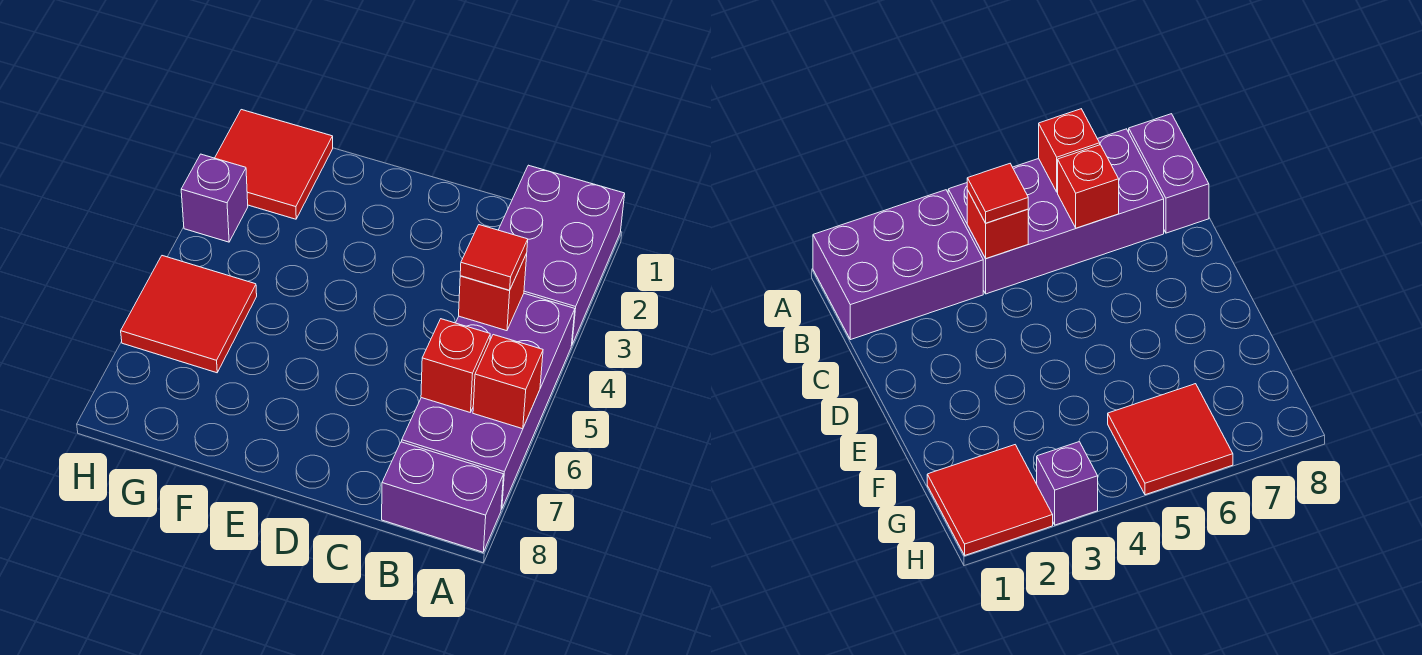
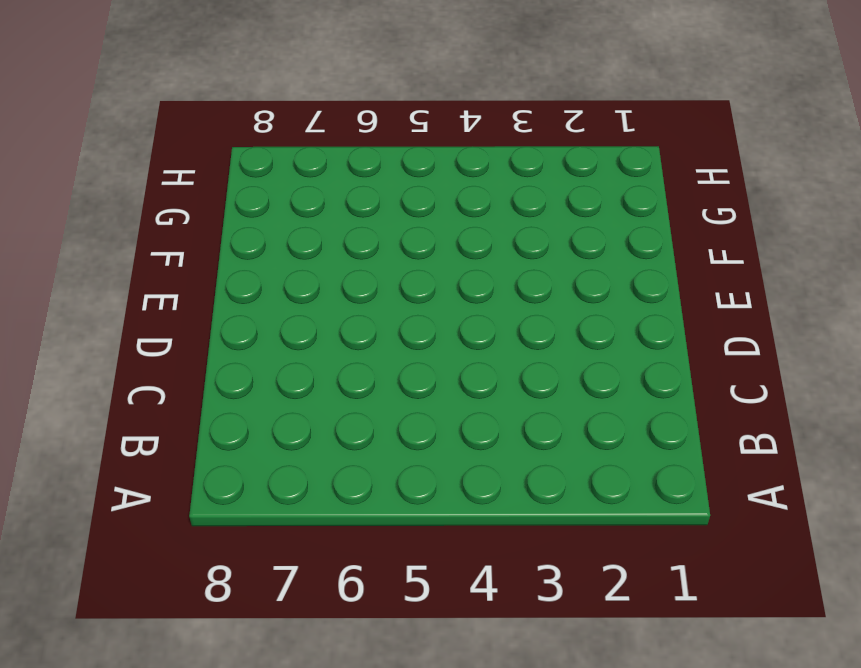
none -> purple brick A1:B3 level 1
none -> purple brick A4:B7 level 1

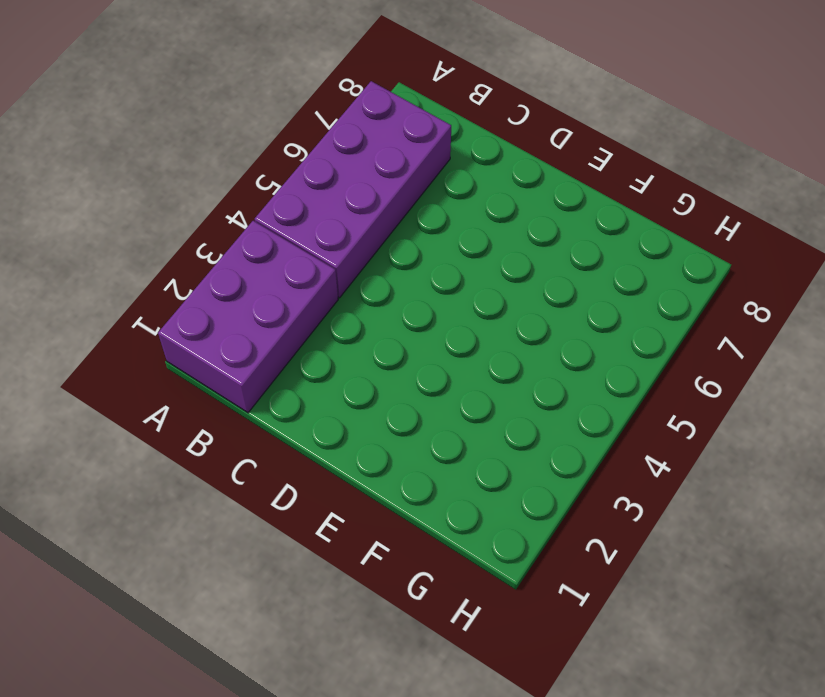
none -> purple brick A8:B8 level 1
none -> red tile G1:H2 level 1

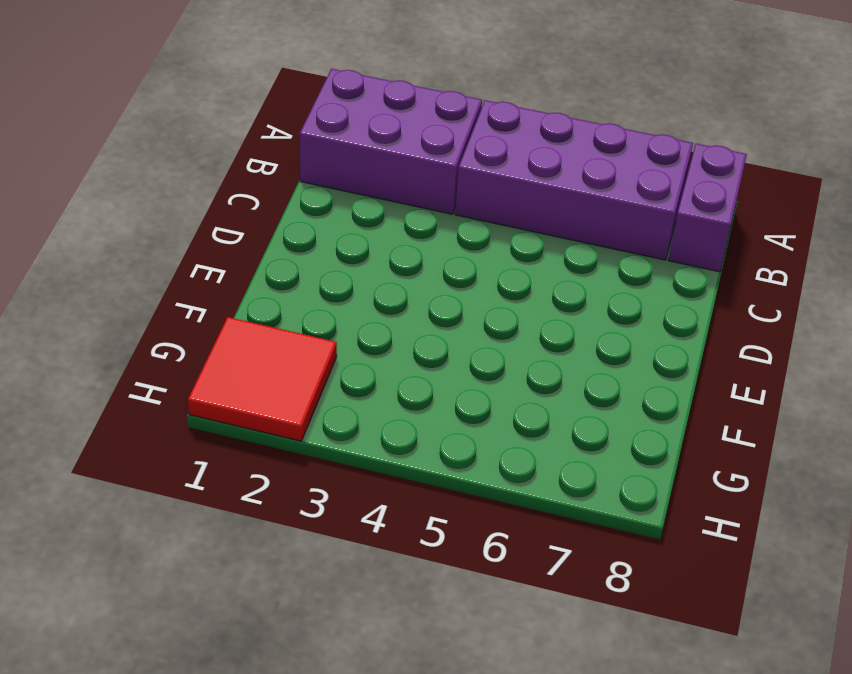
none -> red tile G5:H6 level 1
none -> purple brick H3 level 1

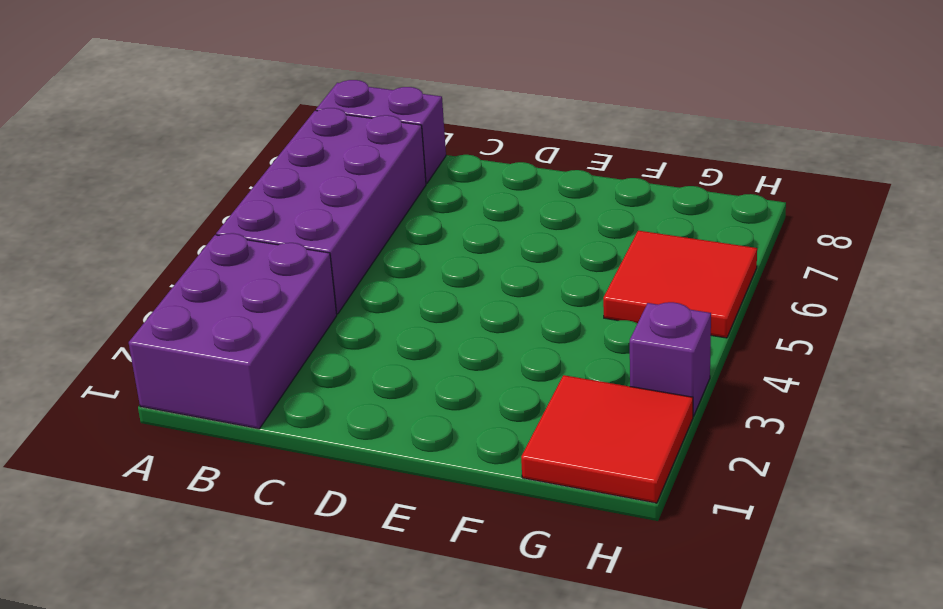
none -> red brick A6 level 2
none -> red brick B4 level 2

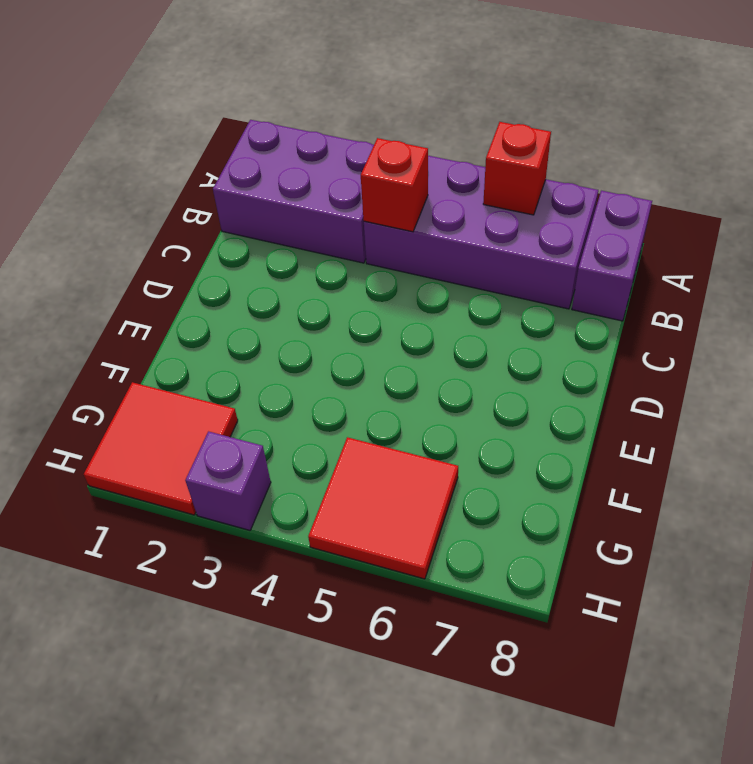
none -> red brick B6 level 2
none -> red tile B4 level 3

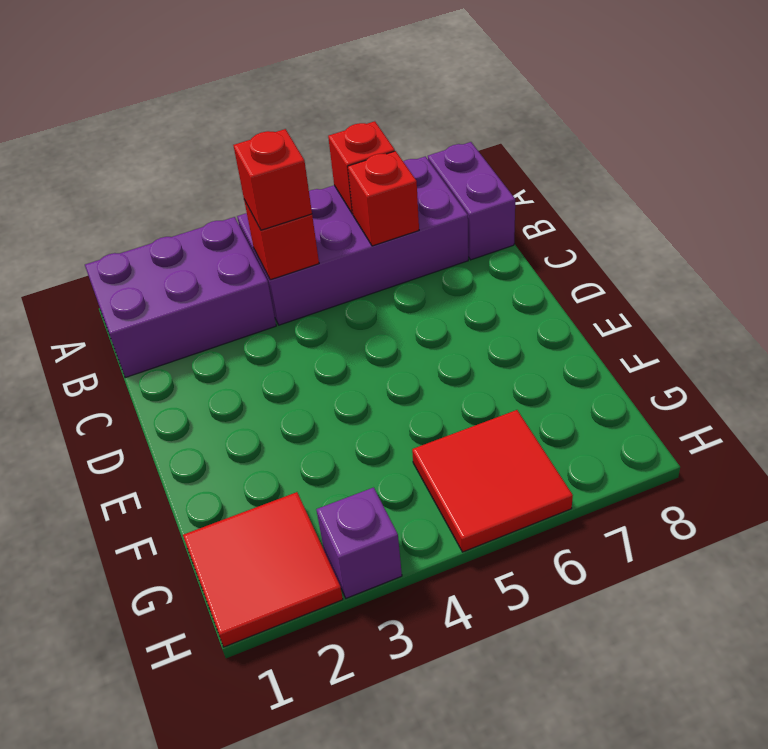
red brick B4 level 3 -> red tile B4 level 3

